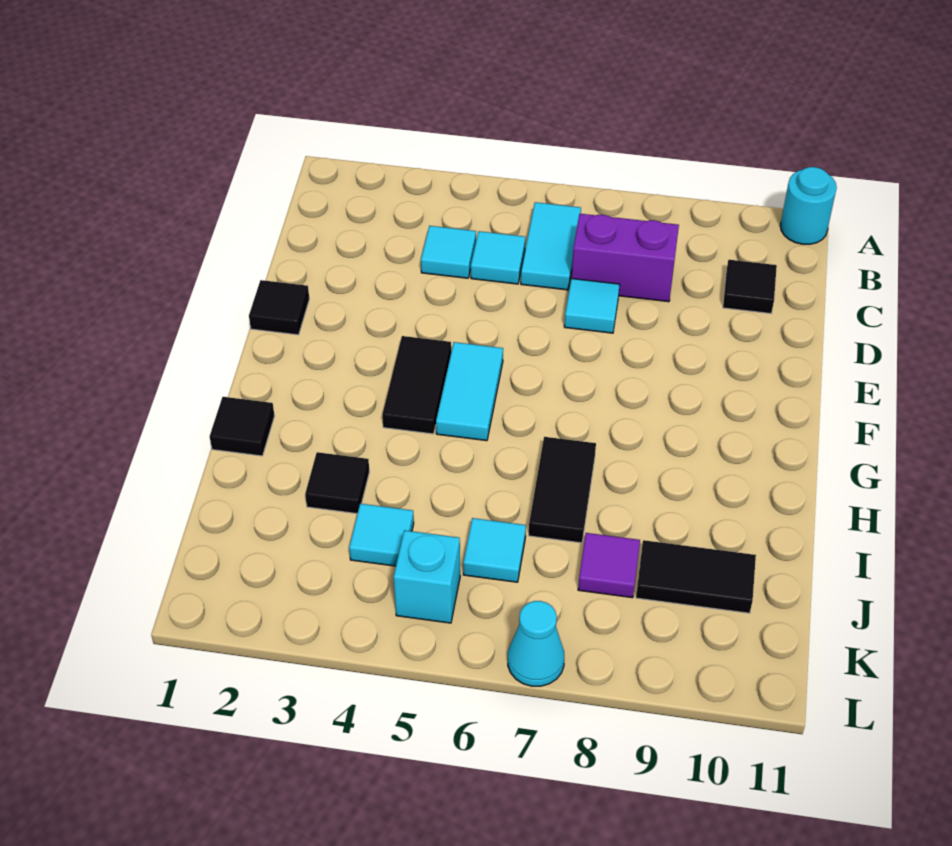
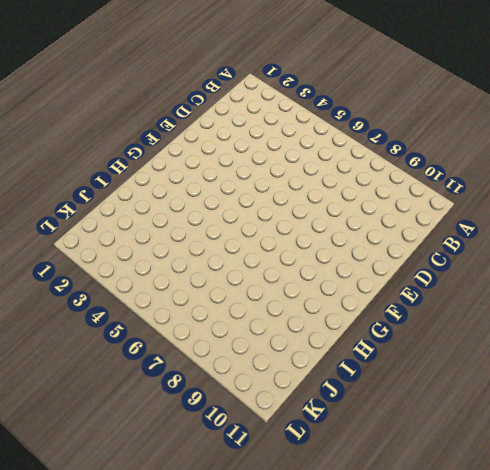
none -> cyan round brick A11 level 1
none -> cyan tile B6:C6 level 1
none -> cyan tile C4 level 1

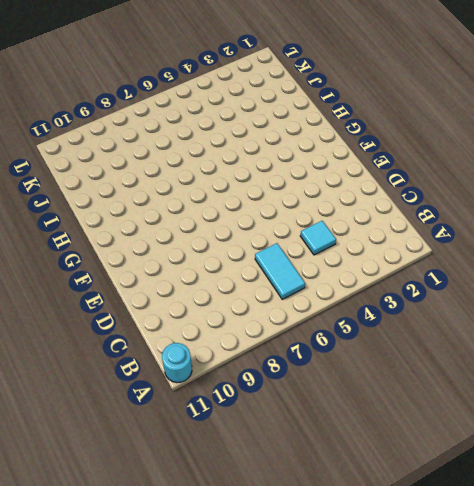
none -> cyan tile C5 level 1
none -> purple brick C7:C8 level 1
none -> black tile C10 level 1

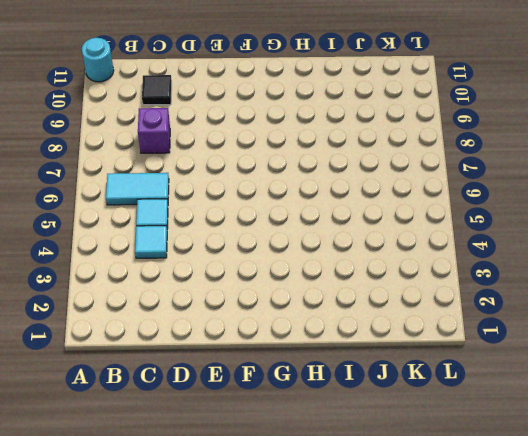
purple brick C8 level 1 -> purple brick C7:C8 level 1
none -> cyan tile D7 level 1
none -> black tile E1 level 1
none -> black tile F4:G4 level 1

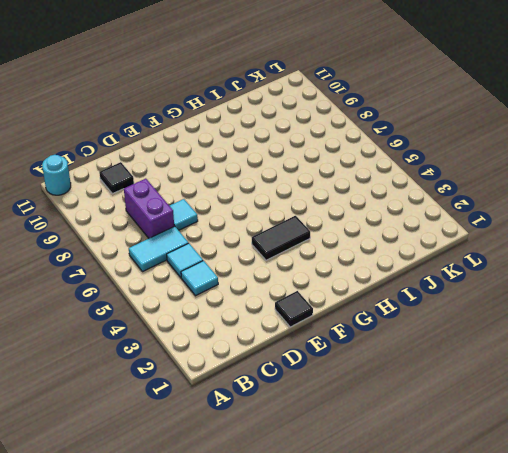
none -> cyan tile F5:G5 level 1
none -> black tile H1 level 1
none -> black tile H7:I7 level 1

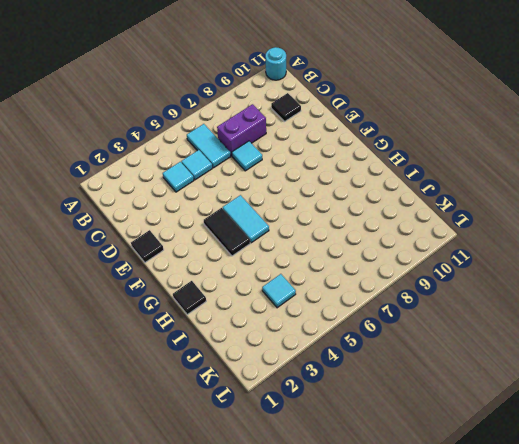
none -> black tile H7:I7 level 1
none -> black tile I3 level 1
none -> cyan tile J6 level 1

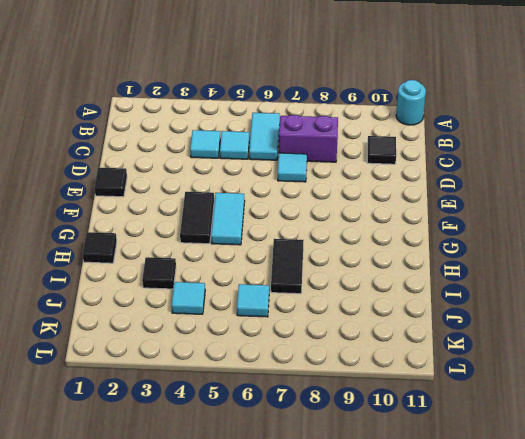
none -> purple tile J8 level 1
none -> black tile J9:J10 level 1
none -> cyan brick K5 level 1

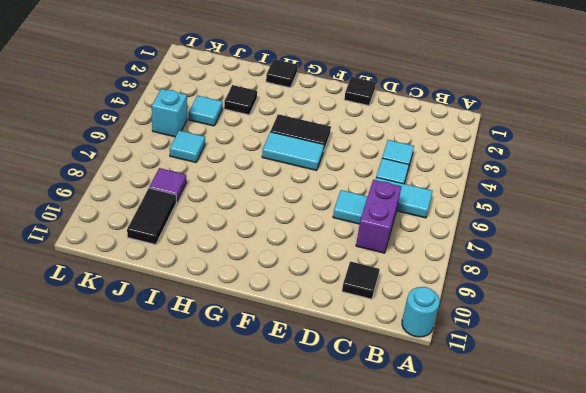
none -> black tile H7:I7 level 1
none -> cyan cone L7 level 1

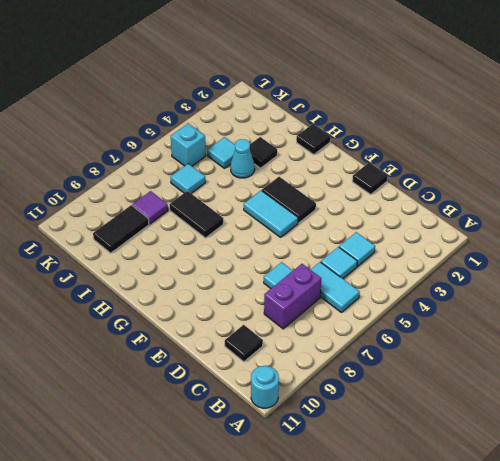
cyan cone I4 level 1 -> cyan cone L7 level 1

